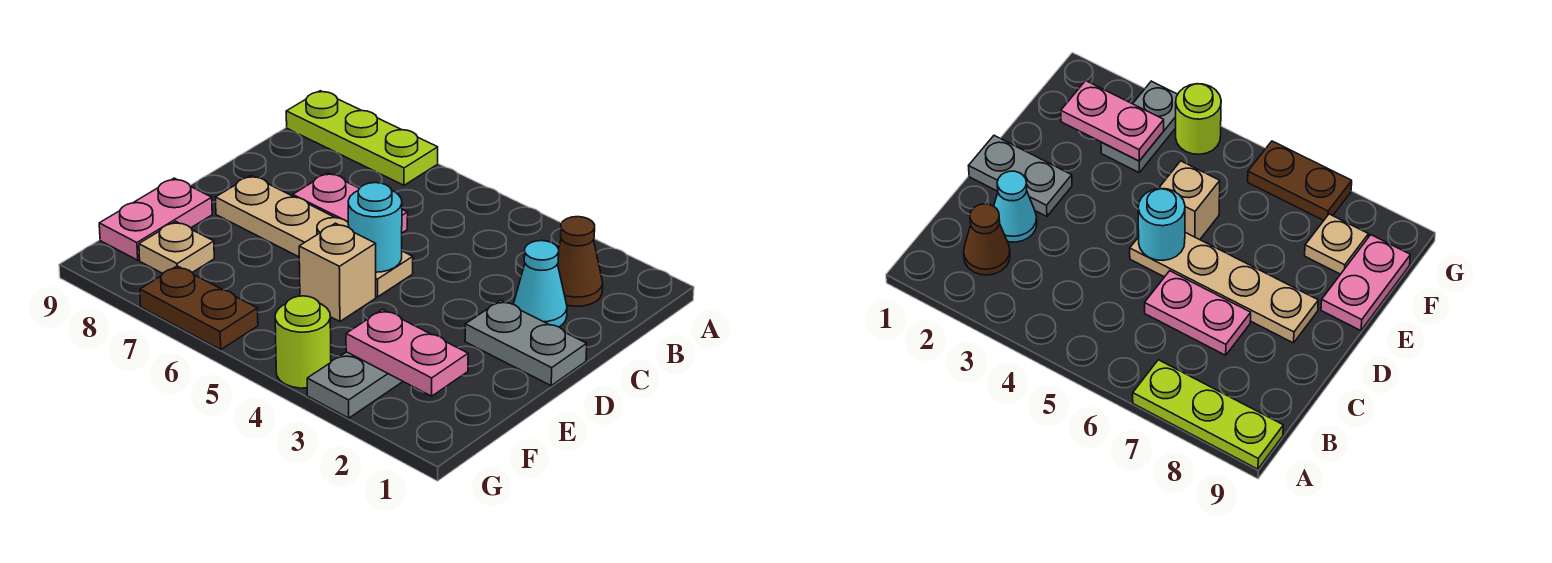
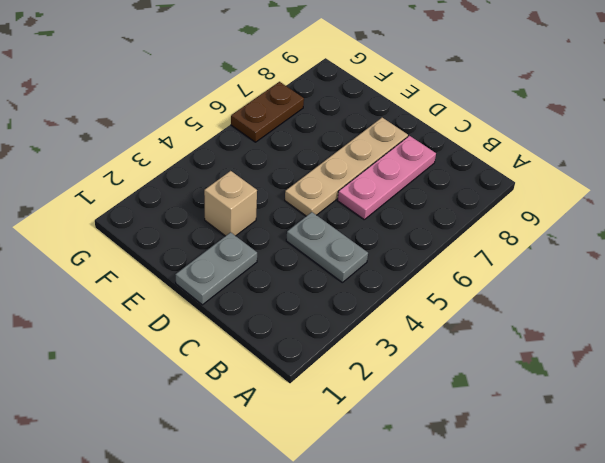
grey plate B4:C4 level 1 -> grey plate F3:G3 level 1
pink plate C6:C8 level 1 -> pink plate C6:C7 level 1
tan brick E3 level 1 -> tan brick E5 level 1
none -> lime plate A7:A9 level 1
none -> brown cone B2 level 1
none -> cyan cone C2 level 1

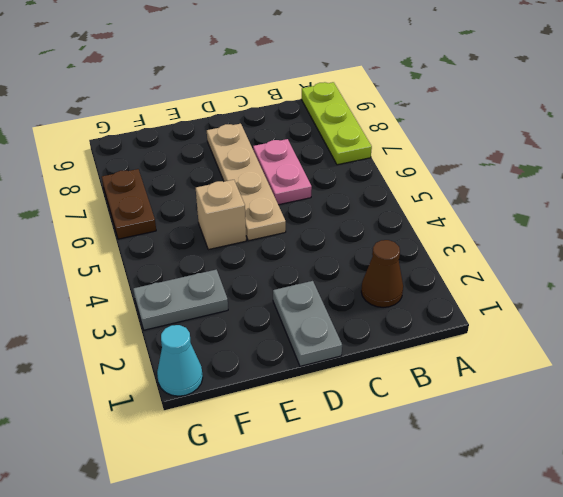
cyan cone G1 level 1 -> cyan cone C2 level 1
none -> pink plate E9:F9 level 1
none -> tan plate F8 level 1
none -> lime round brick G4 level 1

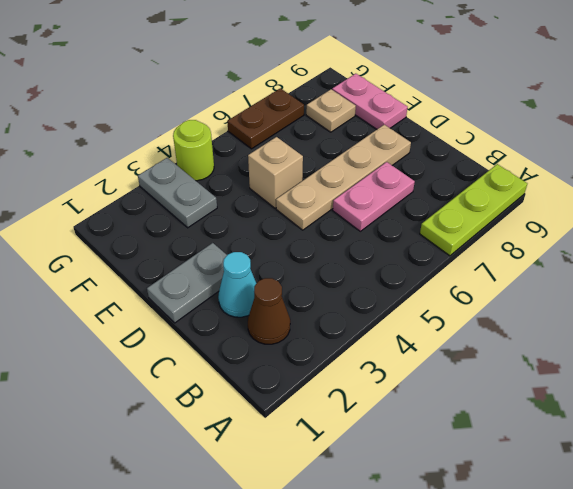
none -> cyan round brick D5 level 2
none -> pink plate F2:F3 level 2

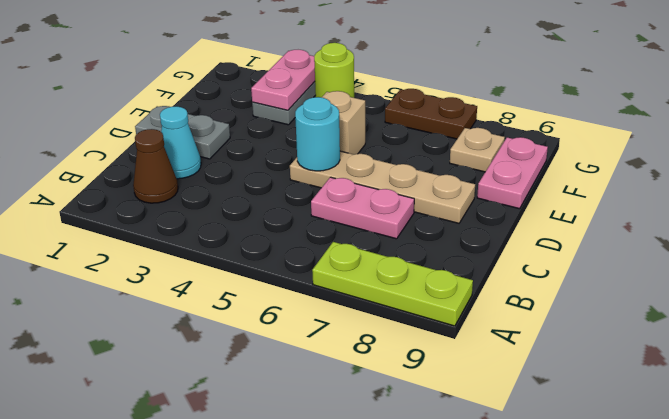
pink plate F3:G3 level 2 -> pink plate F2:F3 level 2

